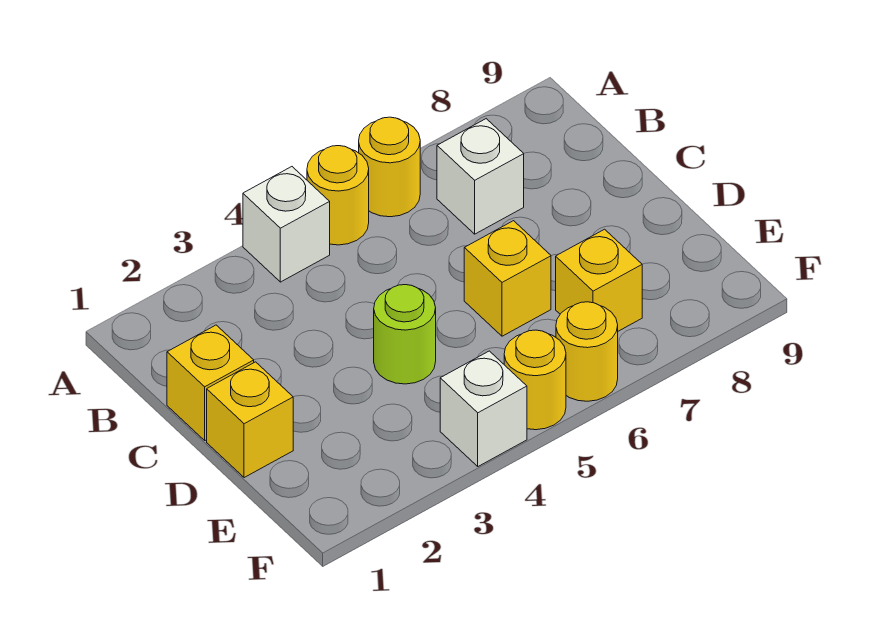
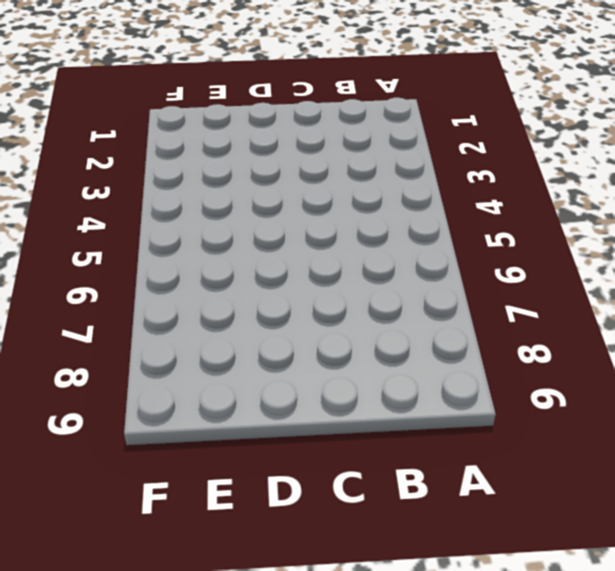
none -> white brick A4 level 1
none -> yellow round brick A5 level 1
none -> yellow round brick A6 level 1

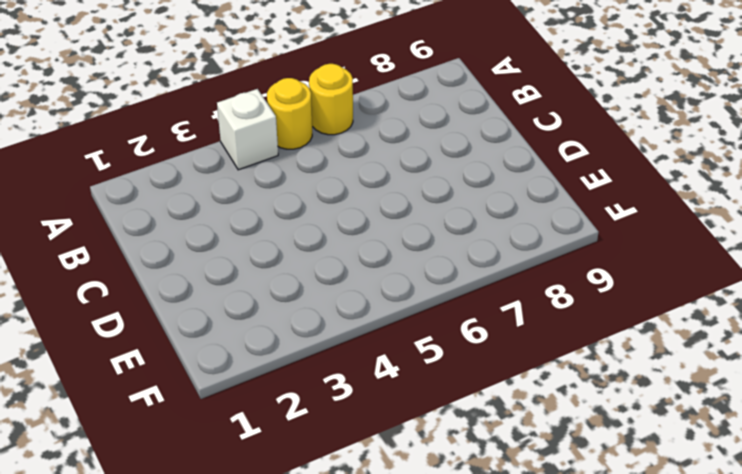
none -> white brick B7 level 1
none -> yellow brick C1 level 1
none -> yellow brick D1 level 1

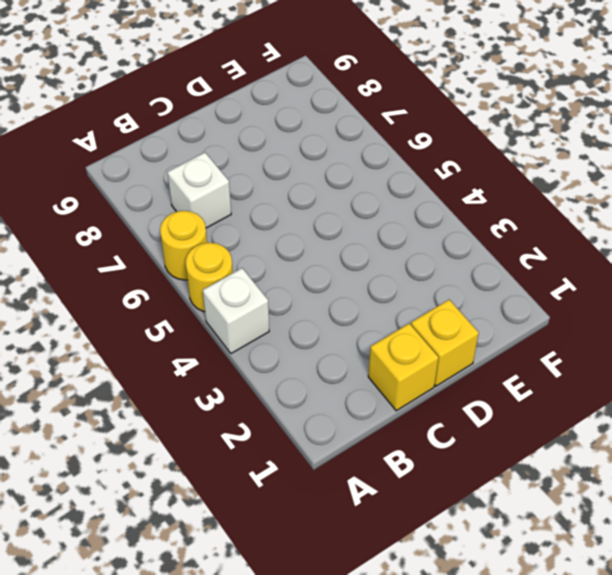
none -> lime round brick D4 level 1
none -> yellow brick D6 level 1
none -> yellow brick E7 level 1

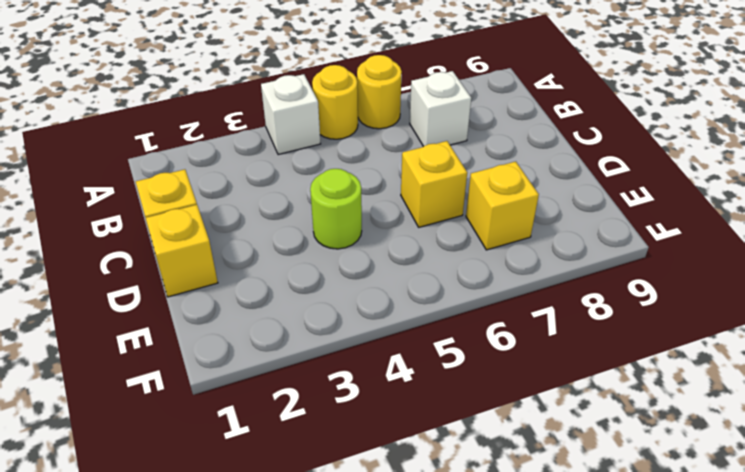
none -> white brick F4 level 1
none -> yellow round brick F5 level 1
none -> yellow round brick F6 level 1

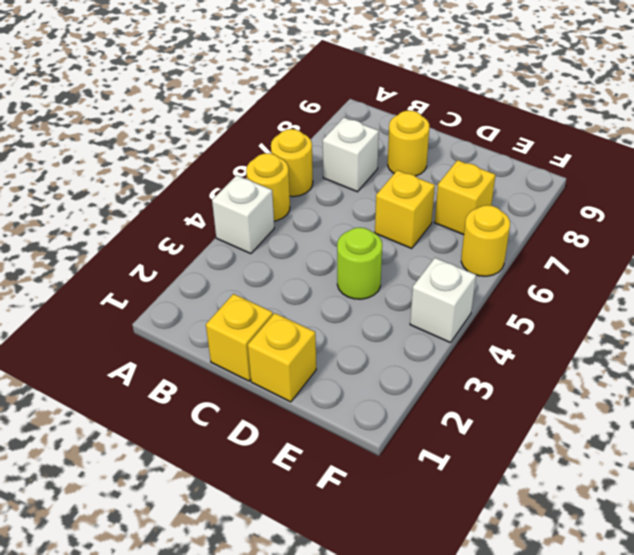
yellow round brick C8 level 1 -> yellow round brick F5 level 1

